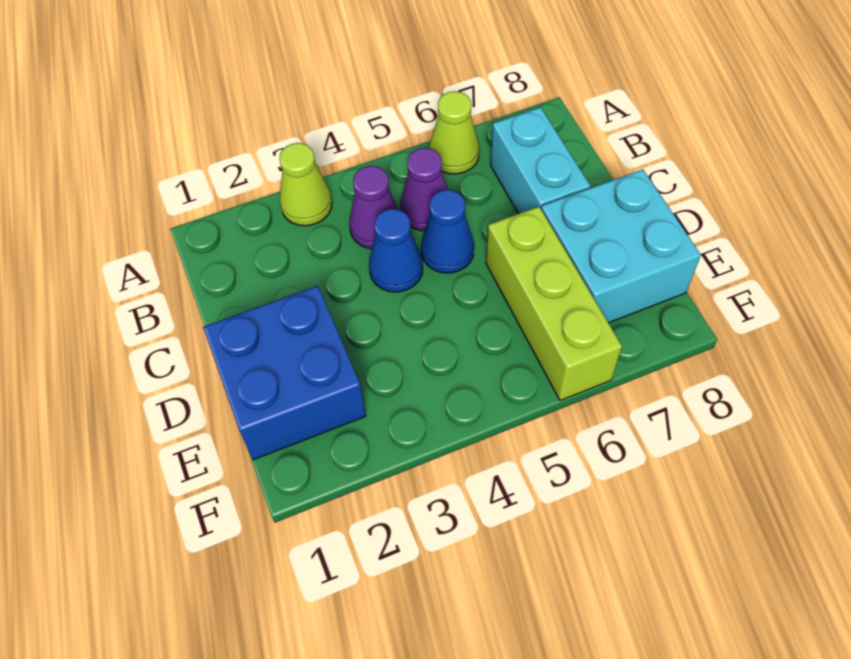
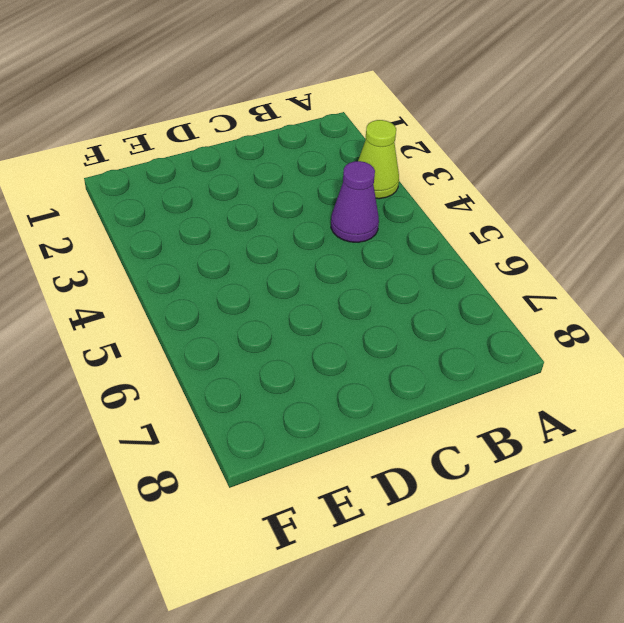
none -> lime cone A6 level 1
none -> purple cone B5 level 1

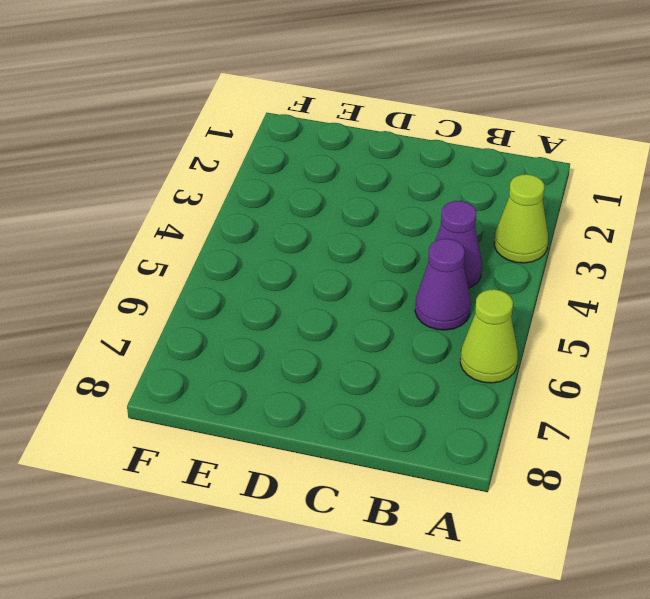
none -> cyan brick B7:C7 level 1
none -> blue cone C4 level 1

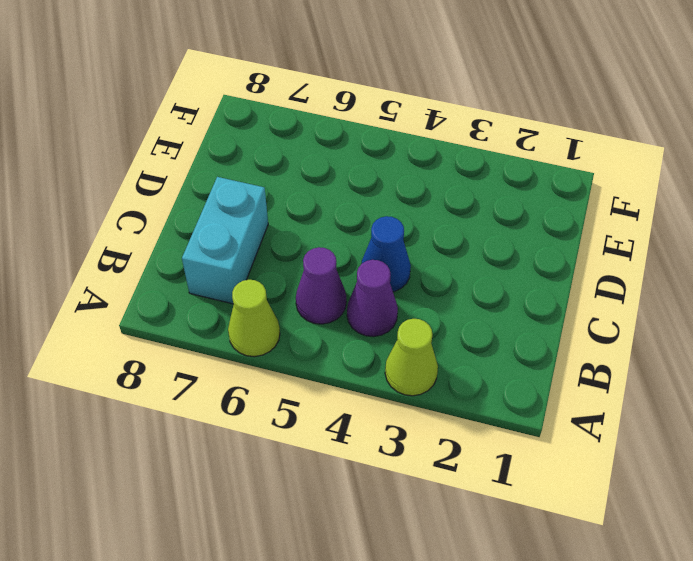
none -> blue cone C5 level 1
none -> blue brick D1:E2 level 1

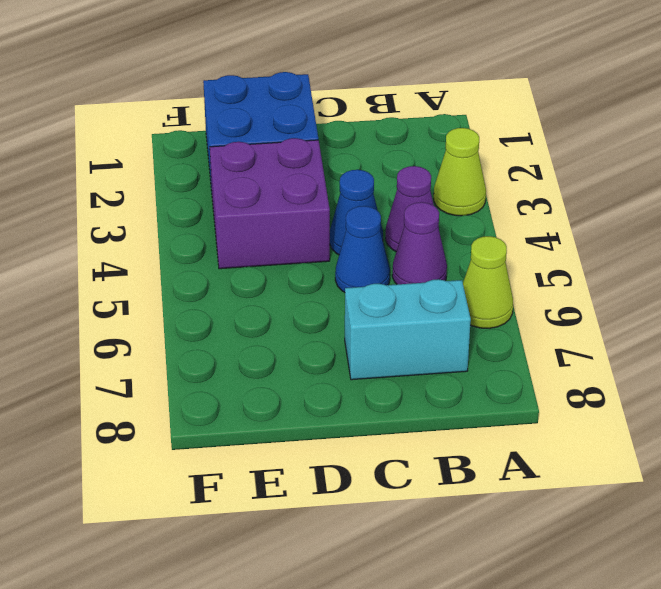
purple brick D3:E4 level 1 -> none
none -> lime brick D6:F6 level 1
none -> cyan brick D7:E8 level 1

